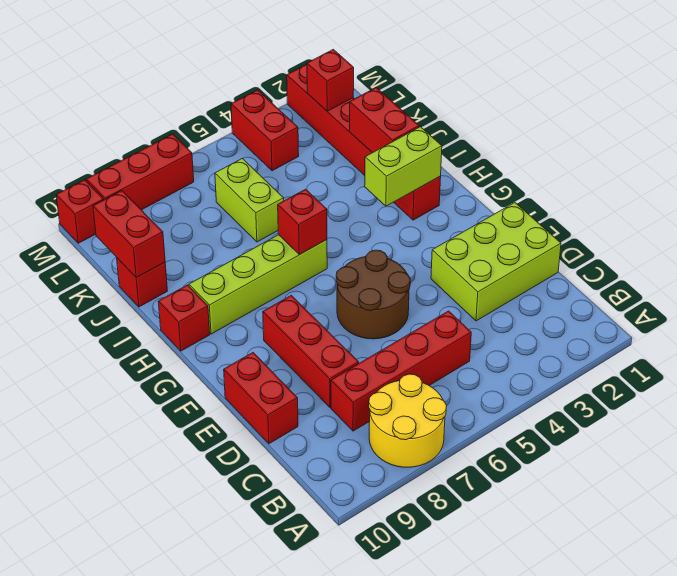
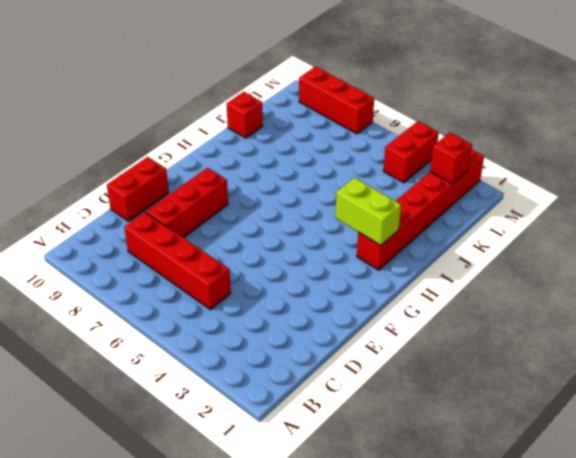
none -> yellow round brick A7:B8 level 1
none -> lime brick D1:E3 level 1
none -> brown round brick E5:F6 level 1

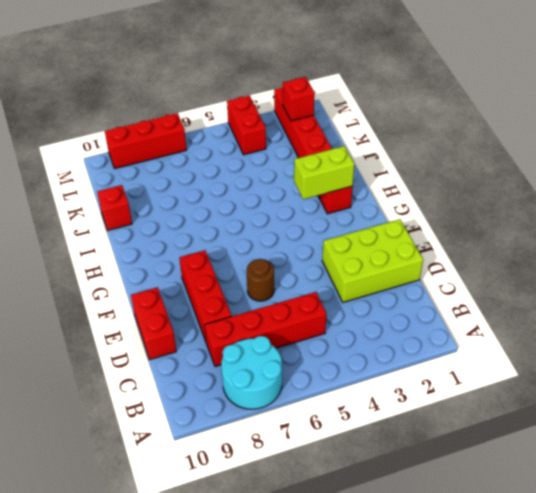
cyan round brick A7:B8 level 1 -> yellow round brick A7:B8 level 1
brown round brick E6 level 1 -> brown round brick E5:F6 level 1
none -> lime brick H6:H9 level 1
none -> red brick H10 level 1
none -> lime brick J6:K6 level 1

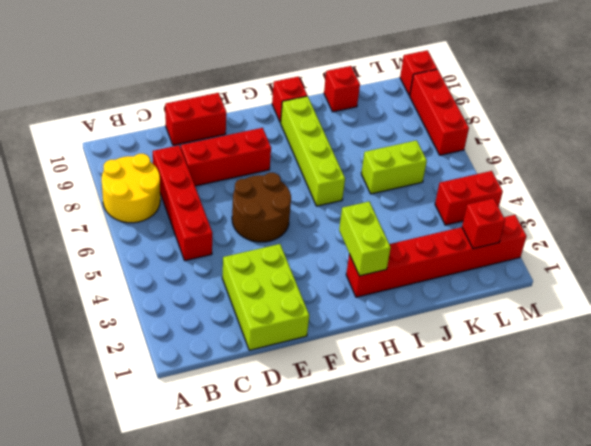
none -> red brick H6 level 2
none -> red brick I2:J2 level 2
none -> red brick J10:K10 level 2

